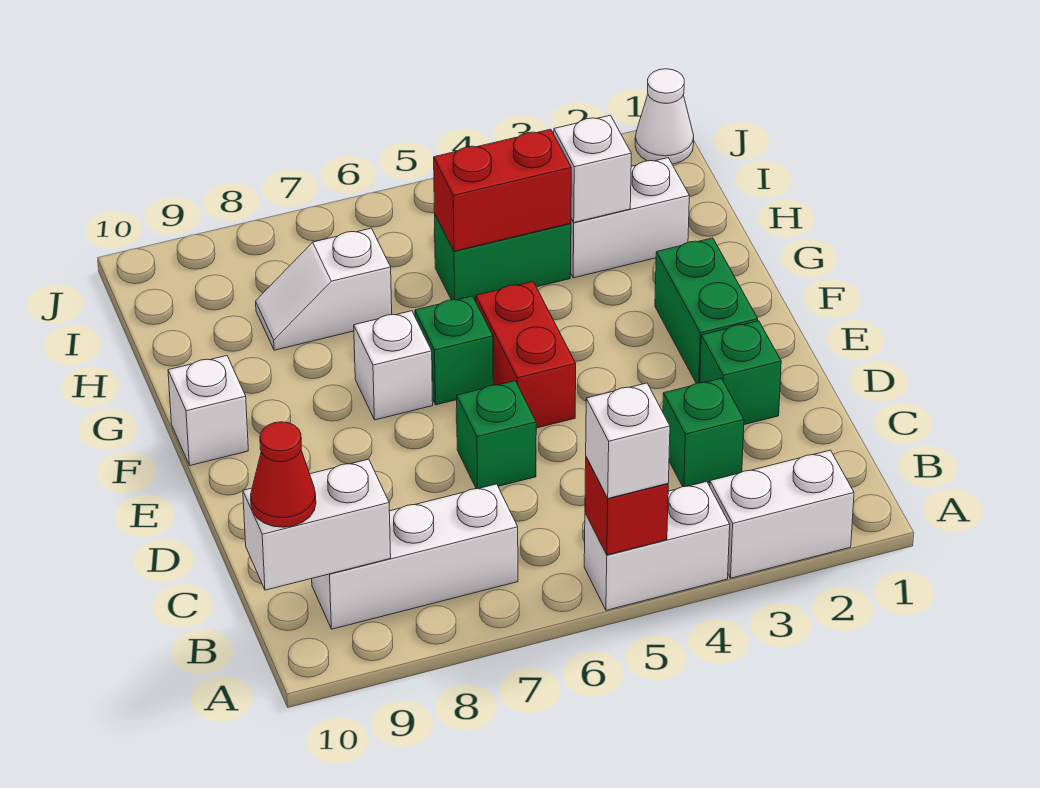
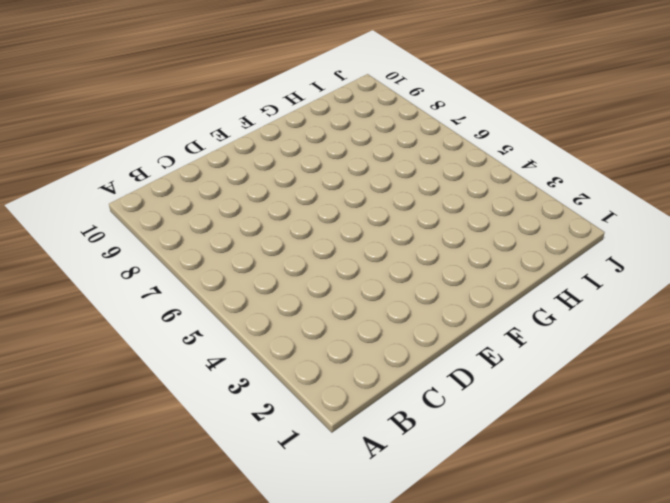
none -> white brick A2:A3 level 1
none -> white brick A4:A5 level 1
none -> white brick B7:B9 level 1

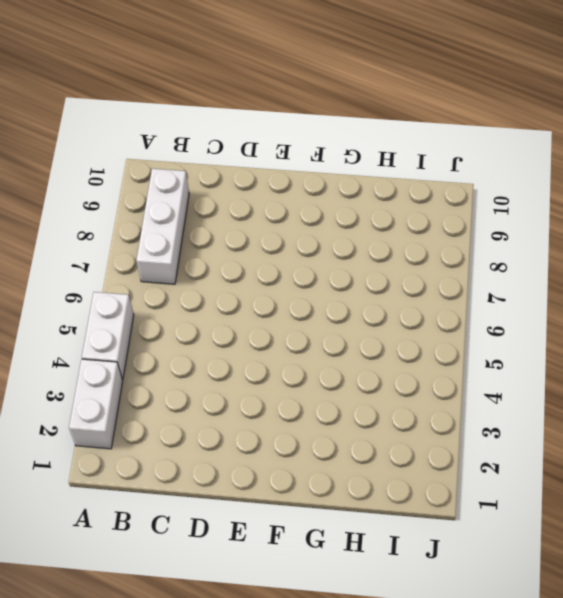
none -> green brick C3 level 1
none -> green brick D2 level 1
none -> green brick D6 level 1

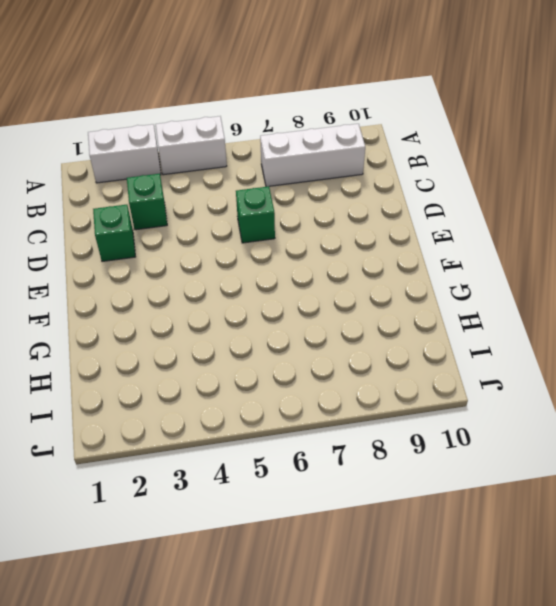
none -> green brick E2:F2 level 1
none -> red brick E5:F5 level 1
none -> green brick F6 level 1

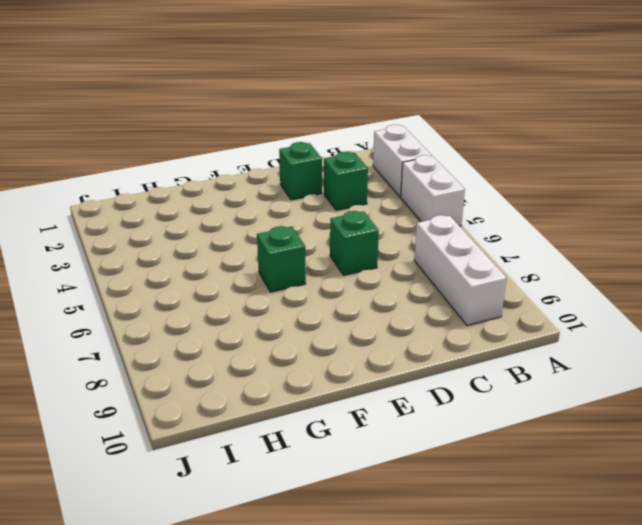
none -> green brick E2:F2 level 1
none -> red brick E5:F5 level 1
none -> white brick F7 level 1

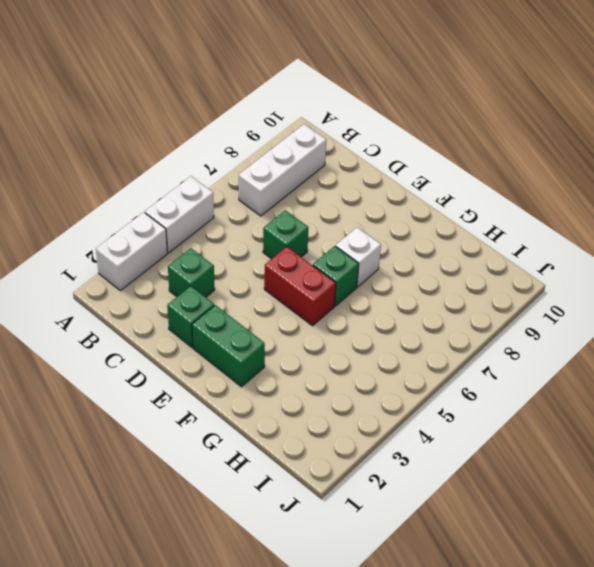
none -> white brick F10 level 1
none -> white brick H2:H3 level 1
none -> green brick H4:H5 level 1

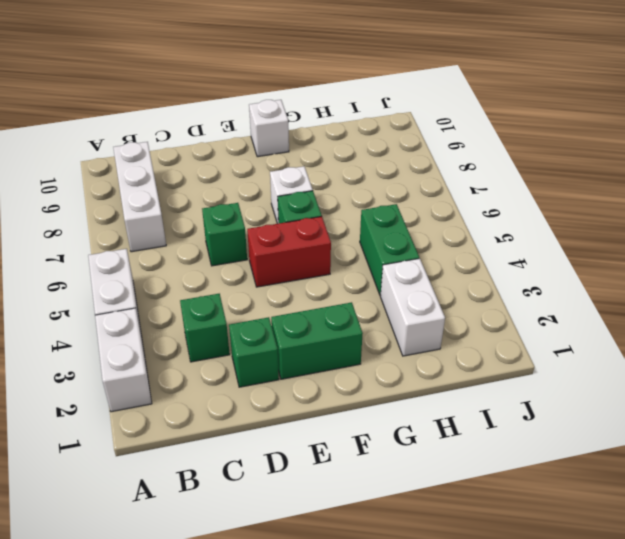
none -> white slope H7:H8 level 1 top 7
none -> white cone J1 level 1
none -> red brick A5 level 2

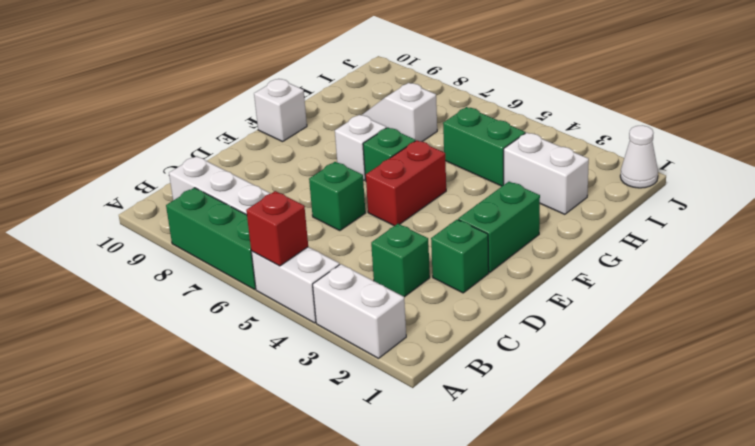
green brick A6:A8 level 1 -> none
none -> white brick B9:B10 level 2
none -> white brick H3 level 2
none -> red brick H4:H5 level 2

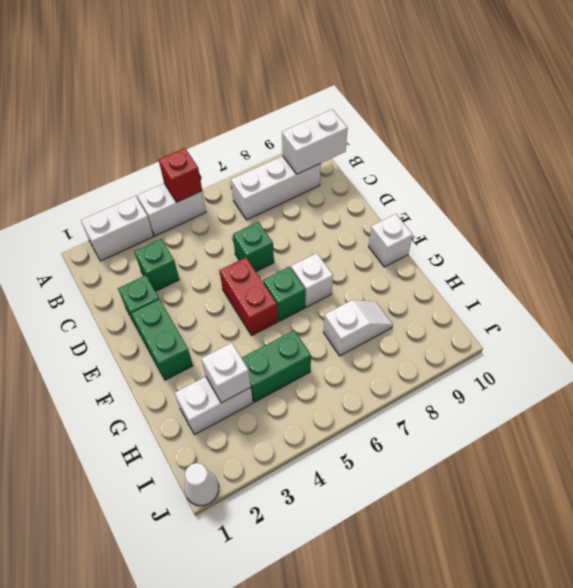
none -> red brick H4:H5 level 2
none -> white brick A5 level 3
none -> red cone B10 level 3

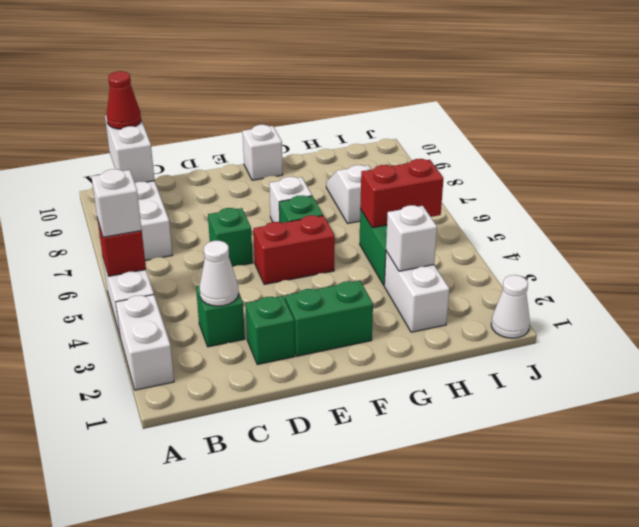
white cone C3 level 2 -> none
red brick H5:I5 level 2 -> red brick H4:H5 level 2

